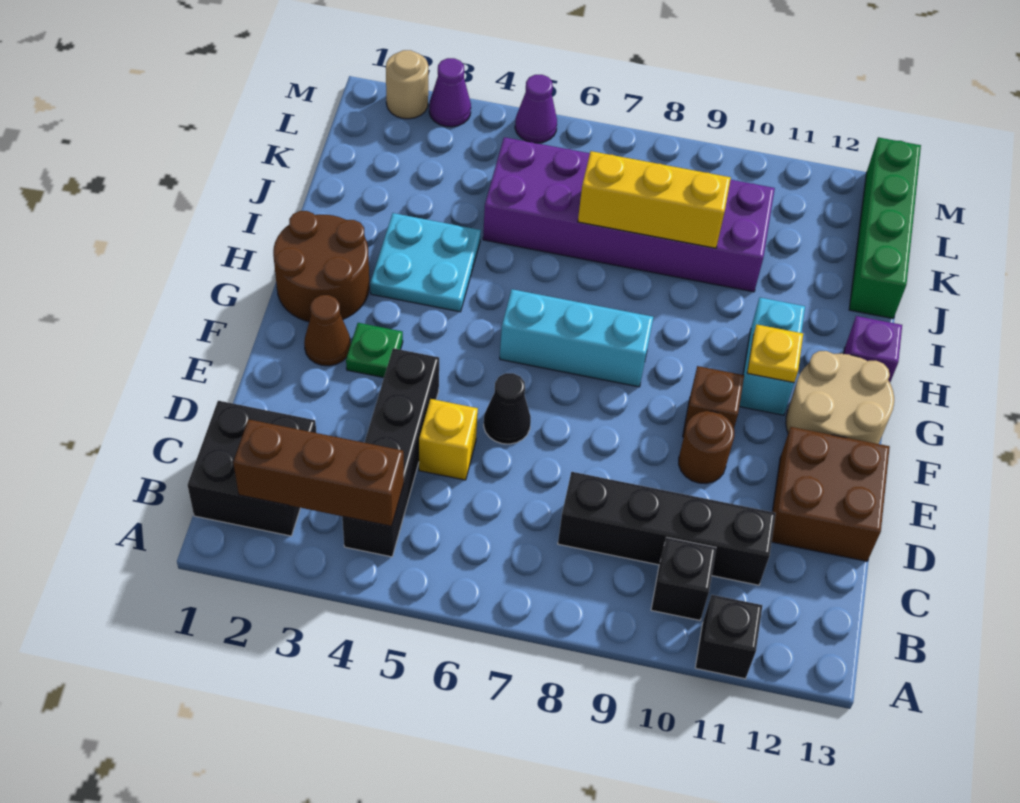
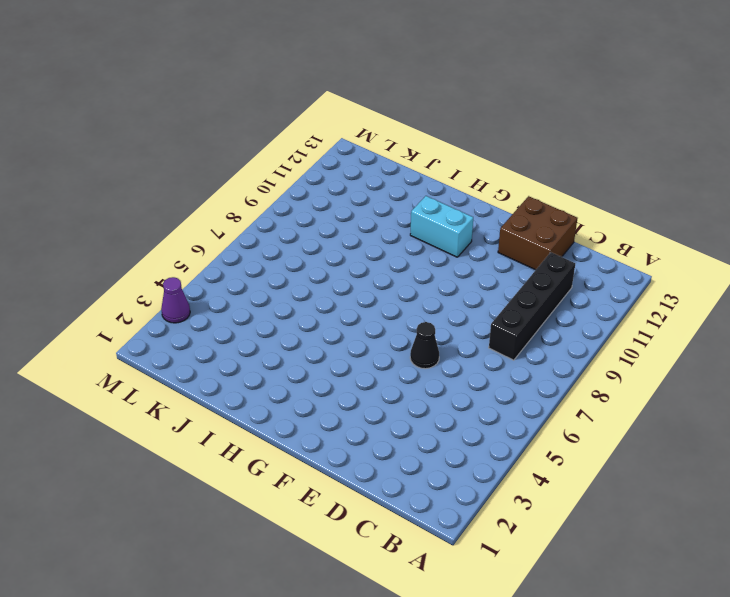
none -> black brick A11 level 1
none -> black brick B1:C2 level 1
none -> black brick B4:E4 level 1

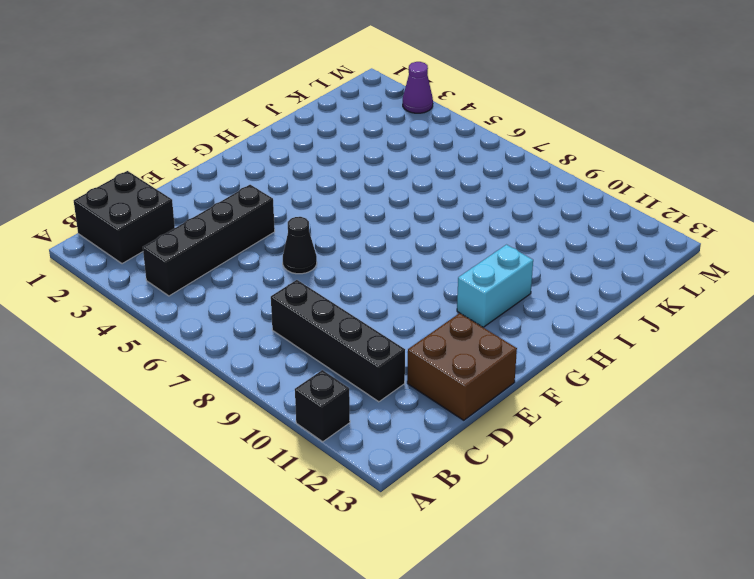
none -> black brick B10 level 1
none -> yellow brick D5 level 1
none -> brown round brick E10 level 1

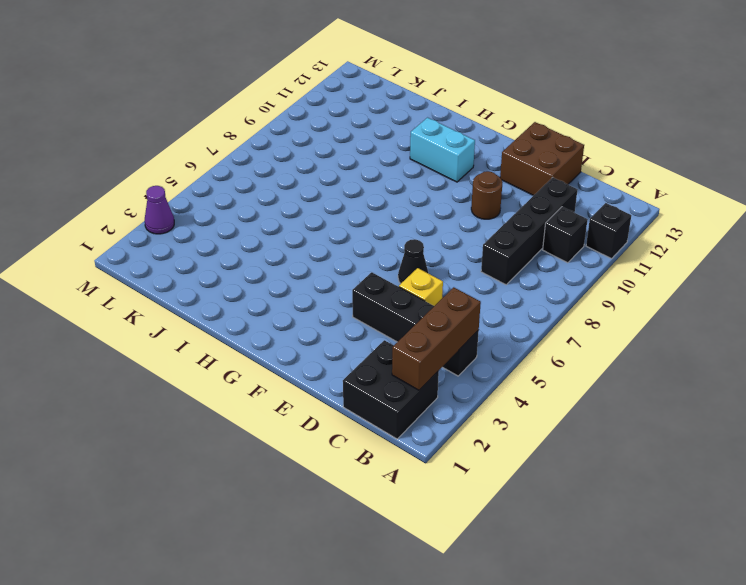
none -> brown cone F2 level 1
none -> green plate F3 level 1
none -> brown brick F10 level 1

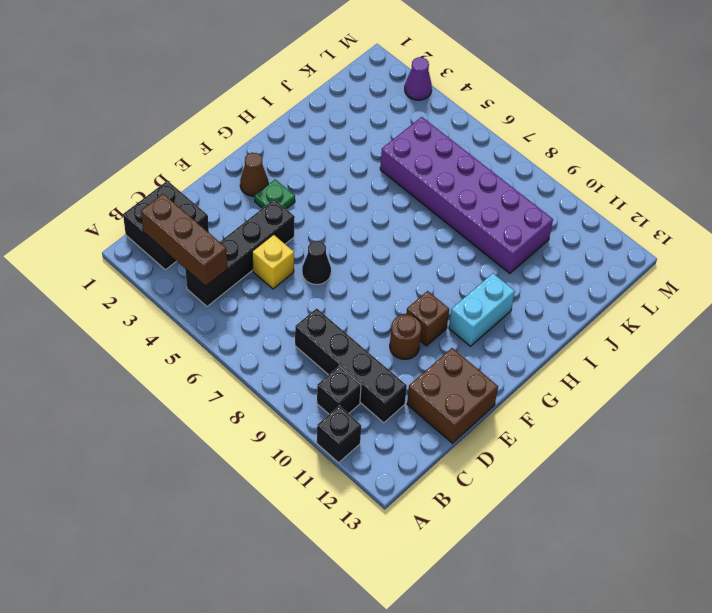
none -> tan round brick F12:G13 level 1
none -> brown round brick G1:H2 level 1
none -> cyan brick G6:G8 level 1

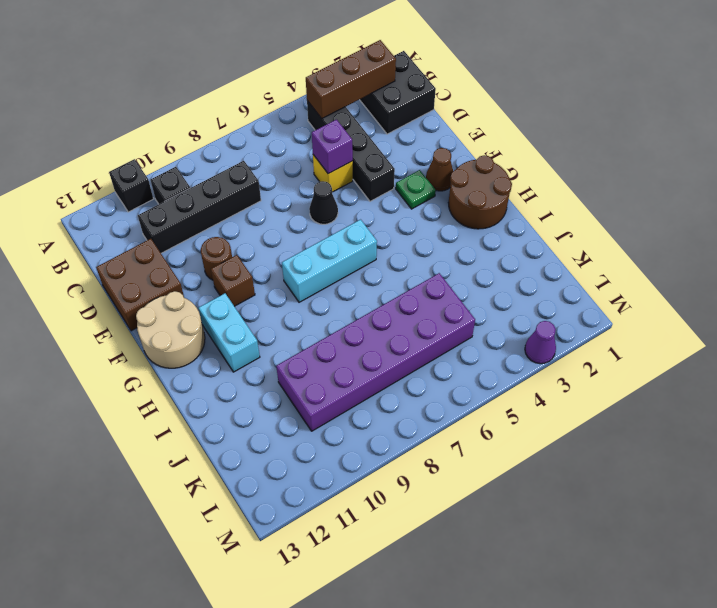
purple brick D5 level 2 -> purple brick H13 level 1
none -> cyan plate H3:I4 level 1
none -> green brick J13:M13 level 1
none -> tan round brick M2 level 1

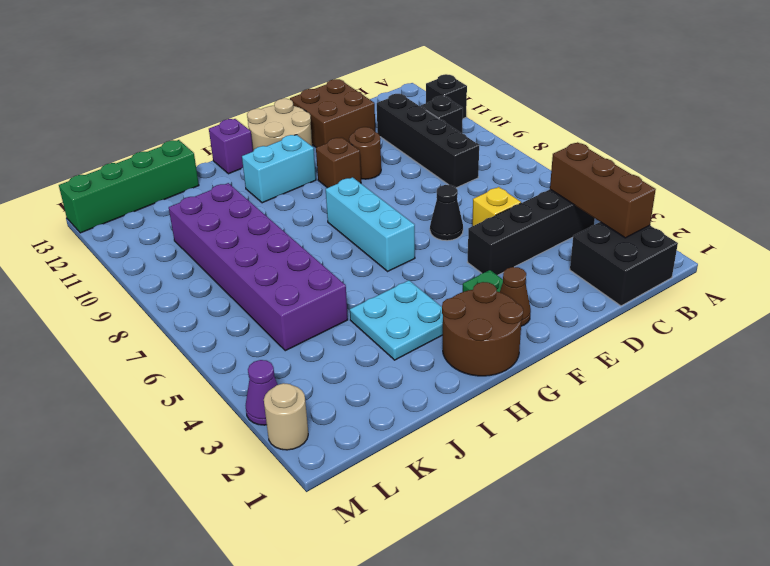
none -> purple cone M5 level 1
none -> yellow plate G11 level 2
none -> yellow brick J7:J9 level 2

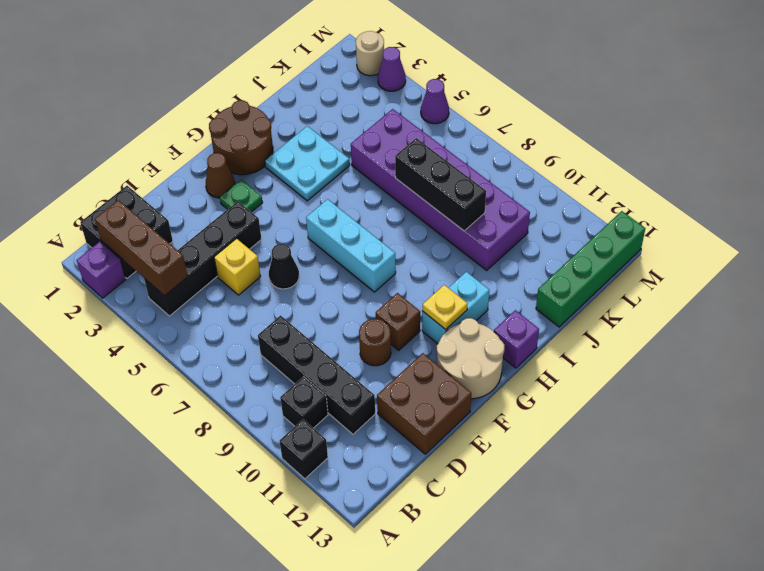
purple brick A2 level 1 -> none
black brick J7:J9 level 2 -> yellow brick J7:J9 level 2

